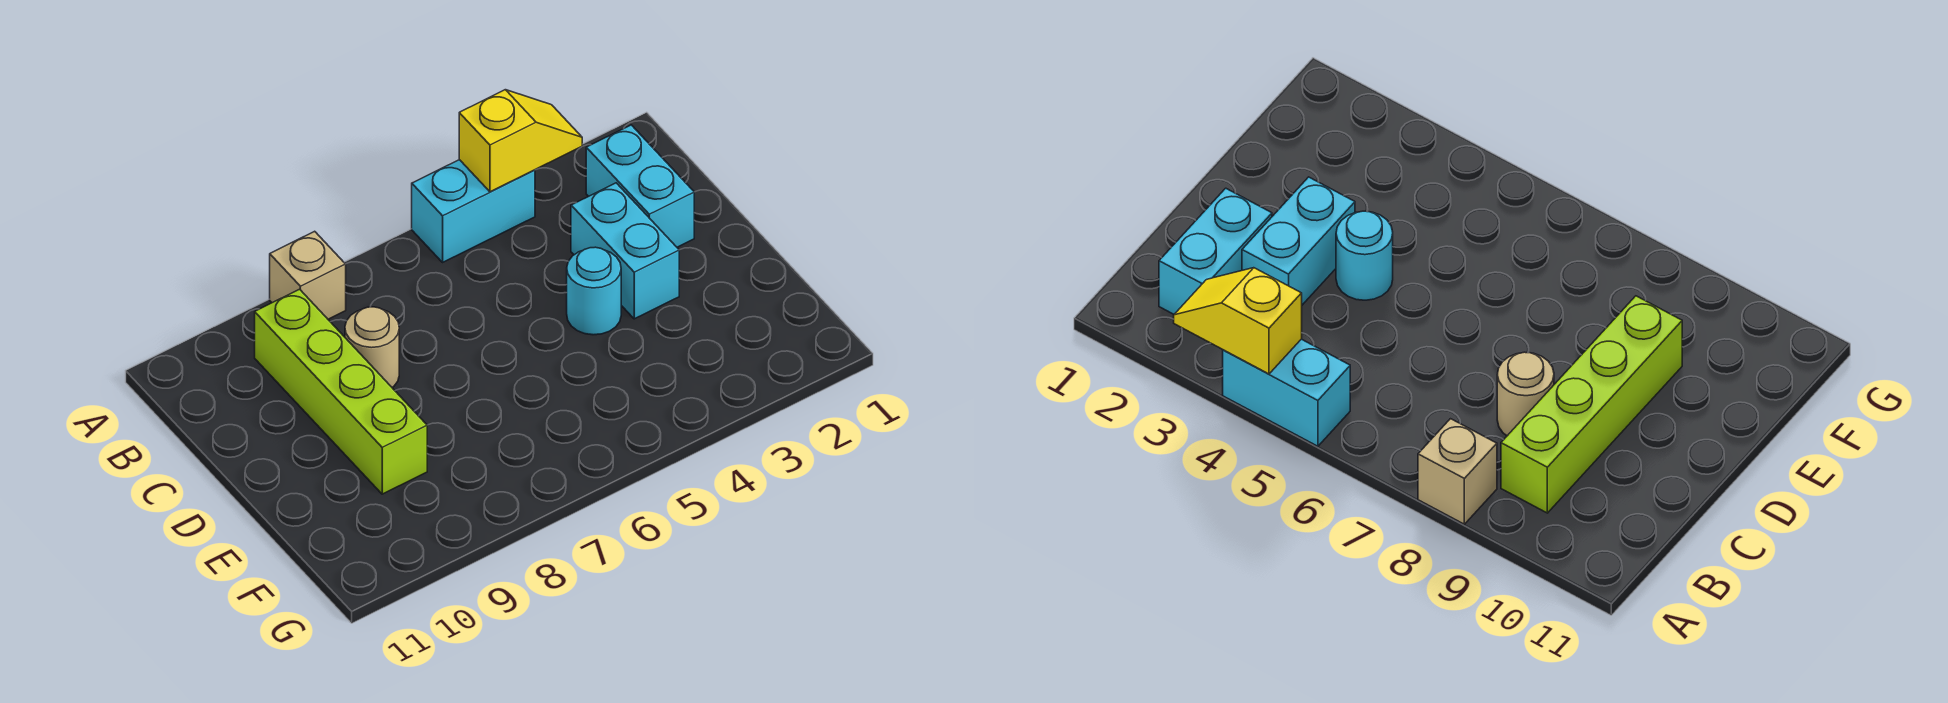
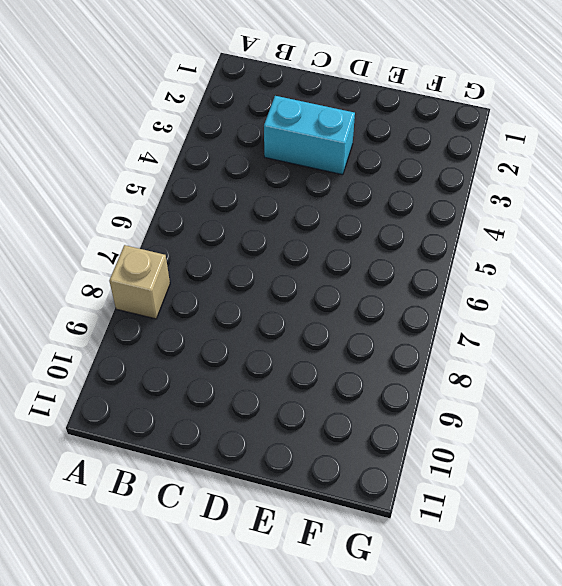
none -> cyan brick A4:A5 level 1
none -> cyan brick B2:C2 level 1

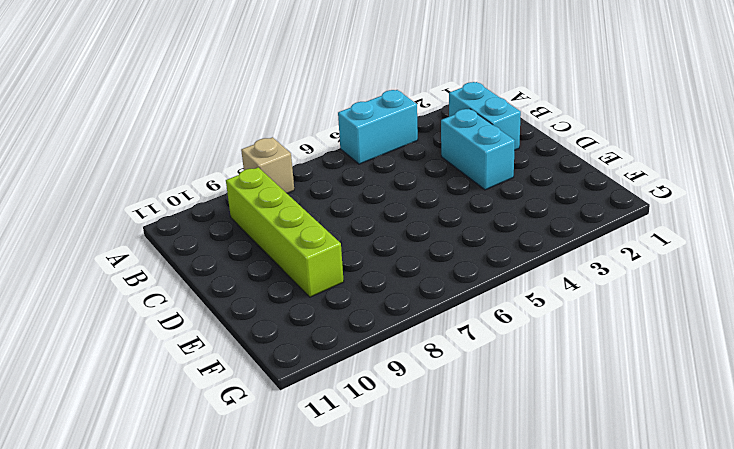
none -> tan round brick C8 level 1
none -> cyan round brick D4 level 1

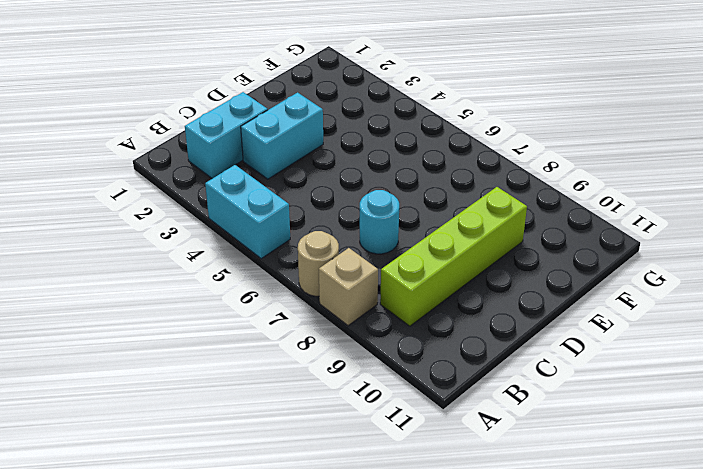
tan round brick A7 level 1 -> tan round brick C8 level 1
cyan round brick C7 level 1 -> cyan round brick D4 level 1
none -> yellow slope A3:A4 level 2 top 4

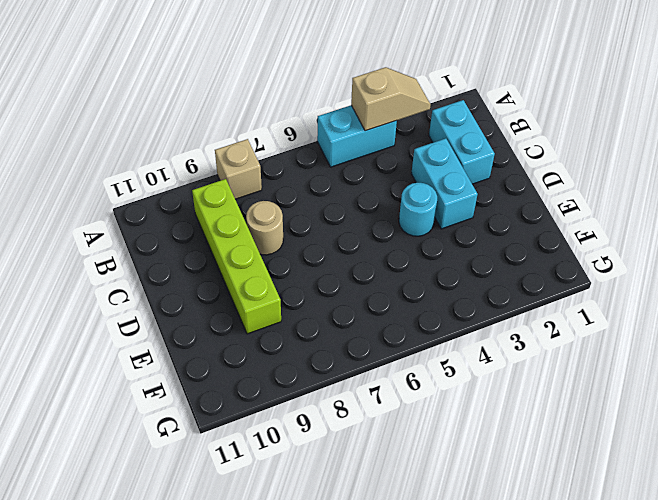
tan slope A3:A4 level 2 top 4 -> yellow slope A3:A4 level 2 top 4

